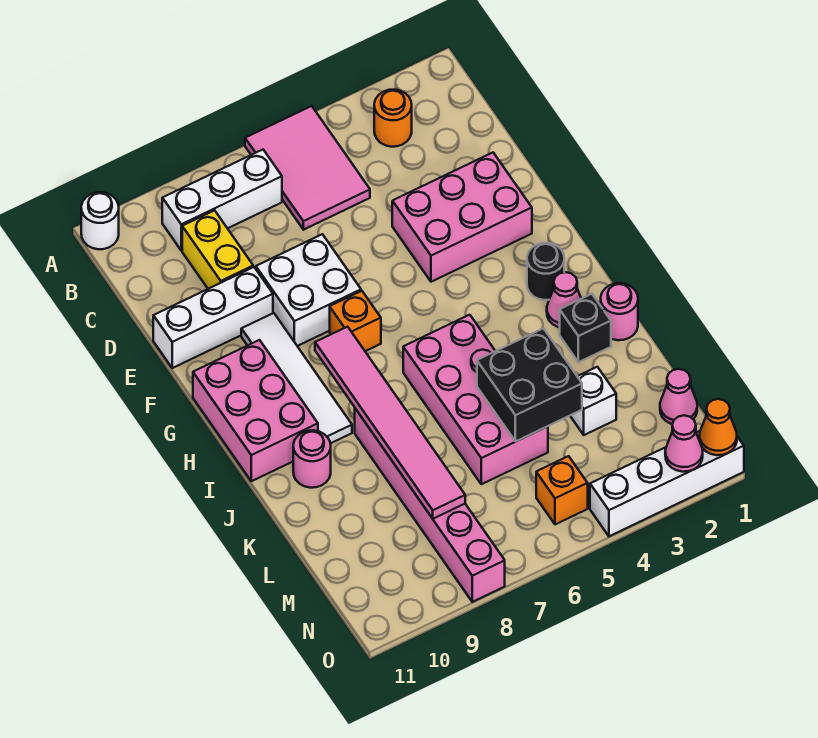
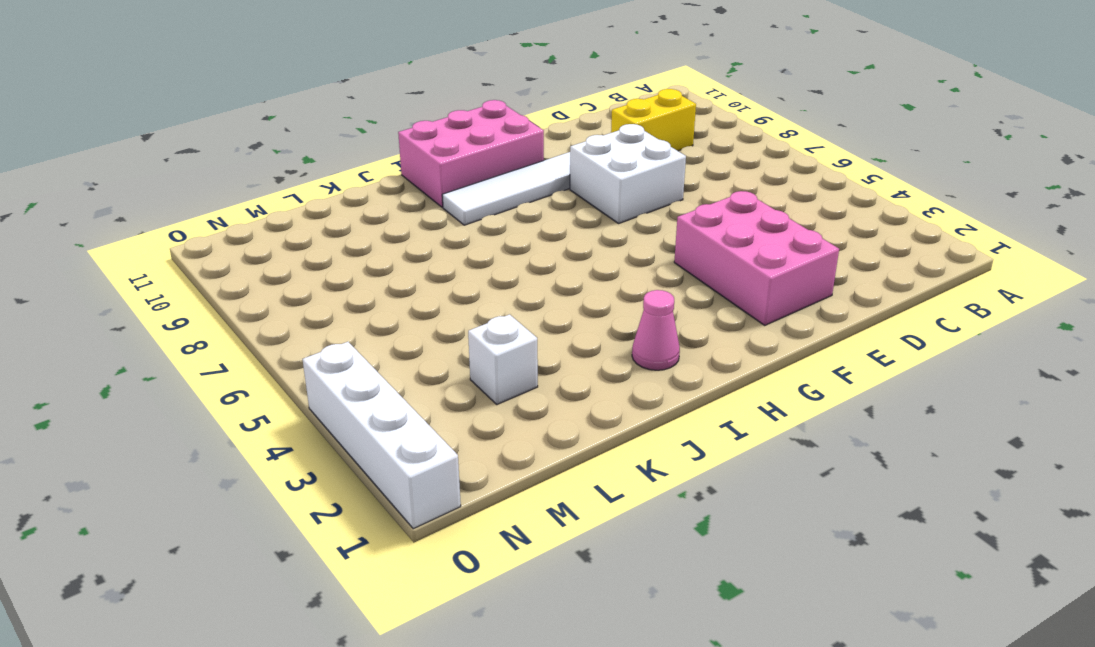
none -> pink tile A5:C6 level 1
none -> white round brick A11 level 1
none -> orange round brick B3 level 1

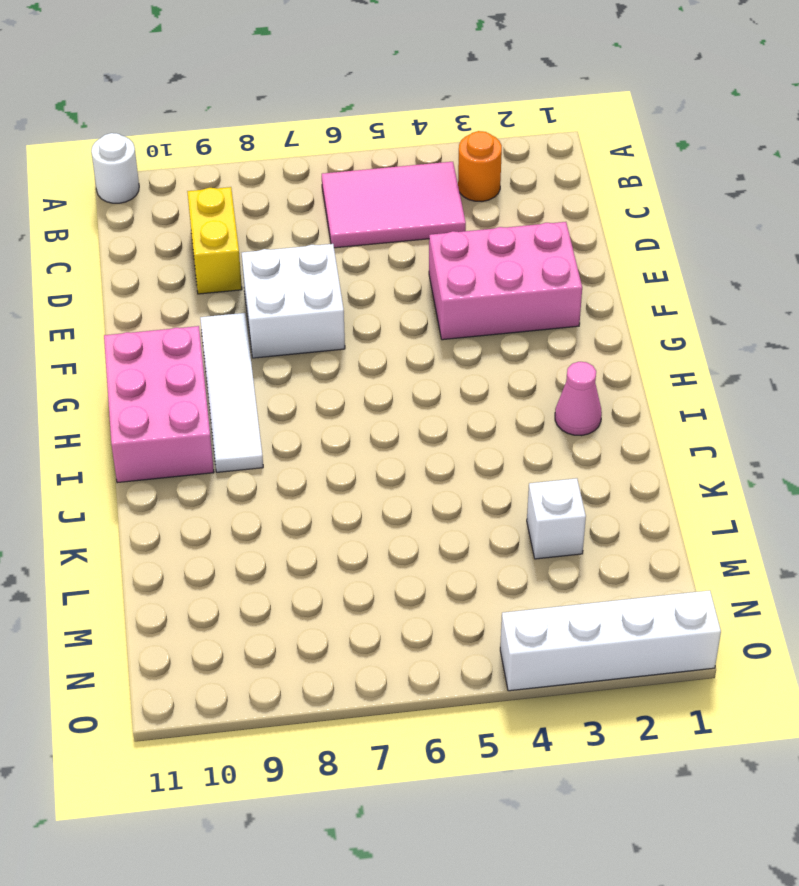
pink tile B4:C6 level 1 -> pink tile A5:C6 level 1
none -> white brick B7:B9 level 1
none -> white brick E9:E11 level 1
none -> orange brick G7 level 1

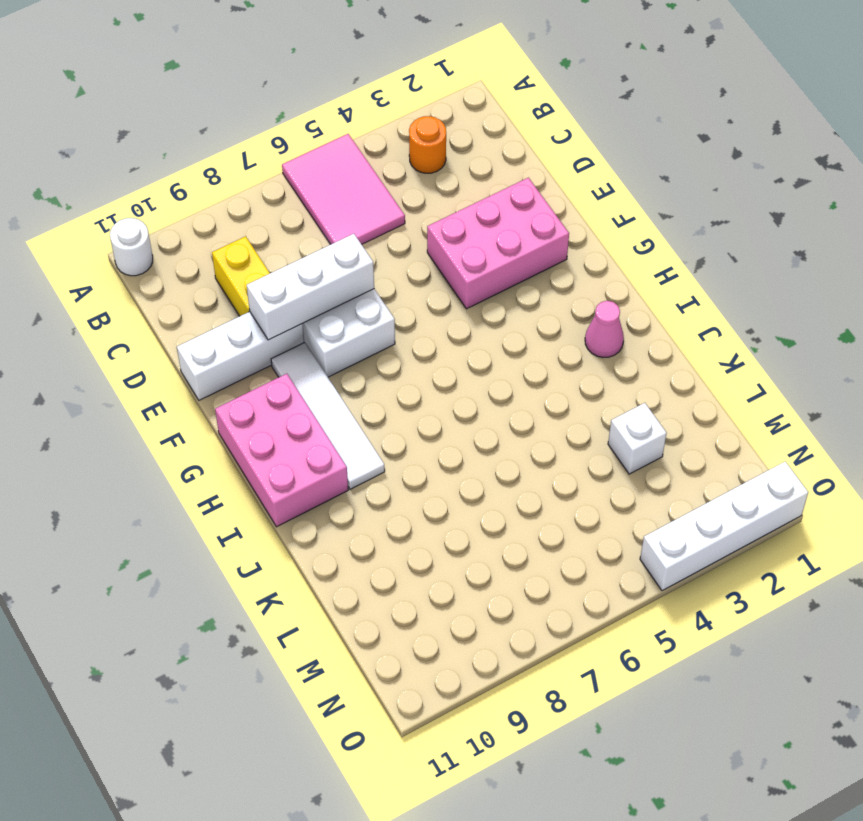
white brick E7:E9 level 2 -> white brick B7:B9 level 1
none -> orange brick G7 level 1
none -> black round brick H2 level 1
none -> pink brick I5:L6 level 1

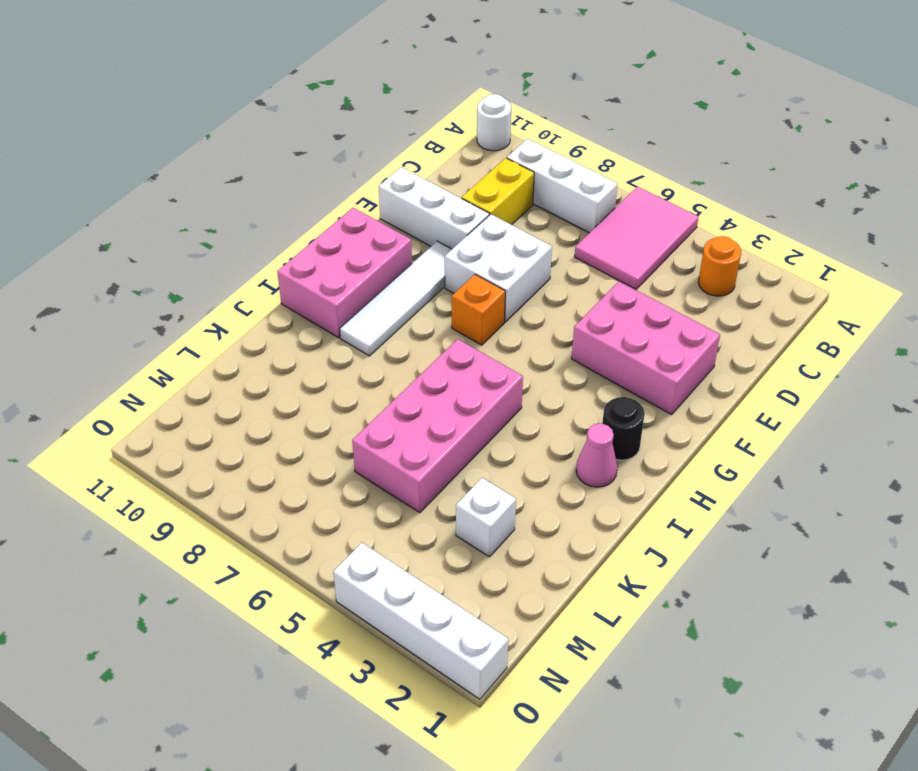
none -> pink round brick J1 level 1
none -> black brick J2 level 1
none -> pink brick J8:O8 level 1

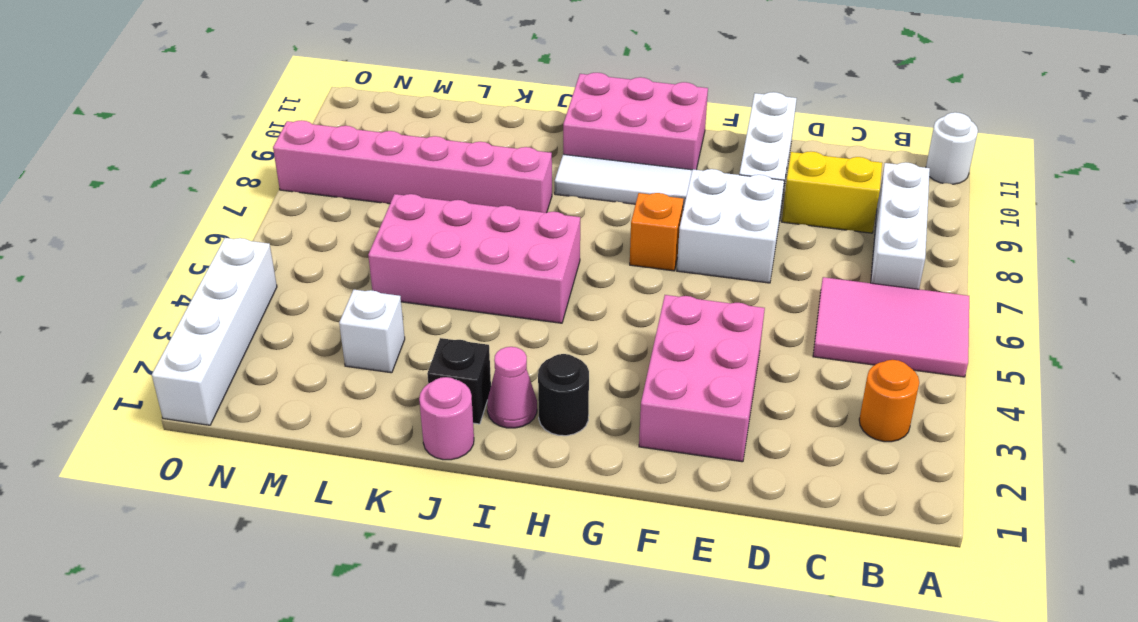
none -> pink round brick J10 level 1
none -> pink cone M1 level 1
none -> orange brick N5 level 1

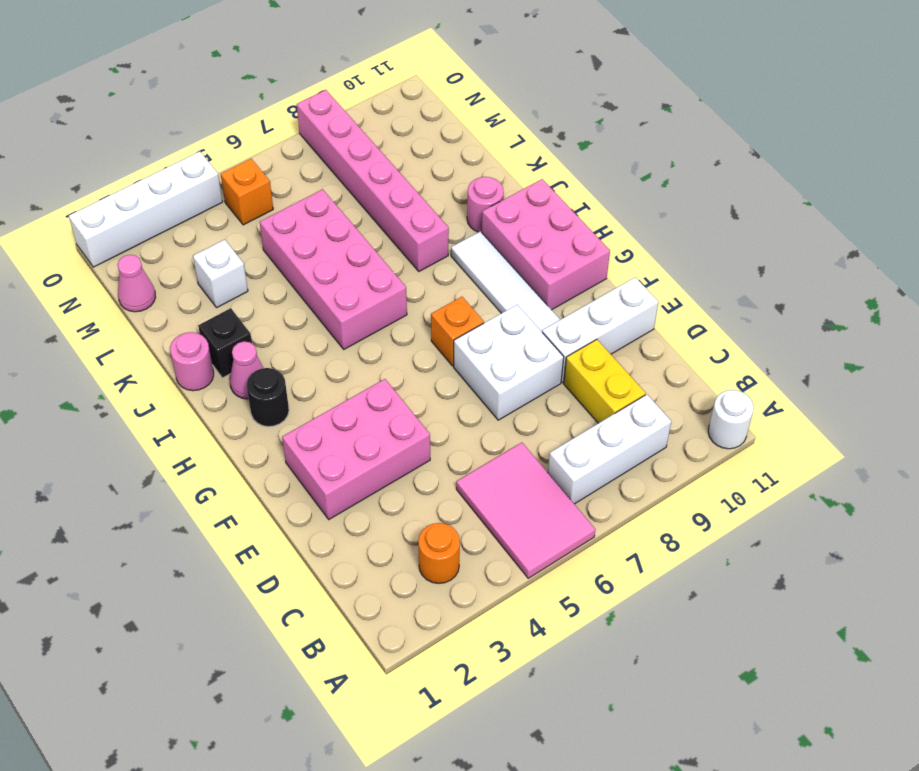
none -> pink tile H8:M8 level 2
none -> black brick K4:L5 level 2
none -> orange cone O1 level 2

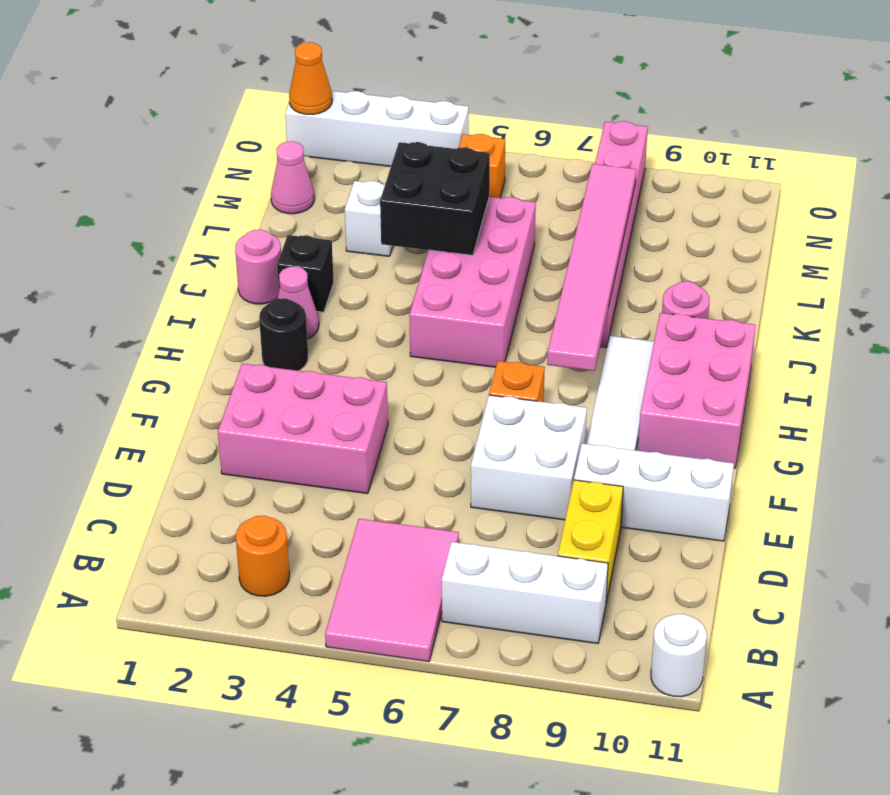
none -> pink cone O2 level 2

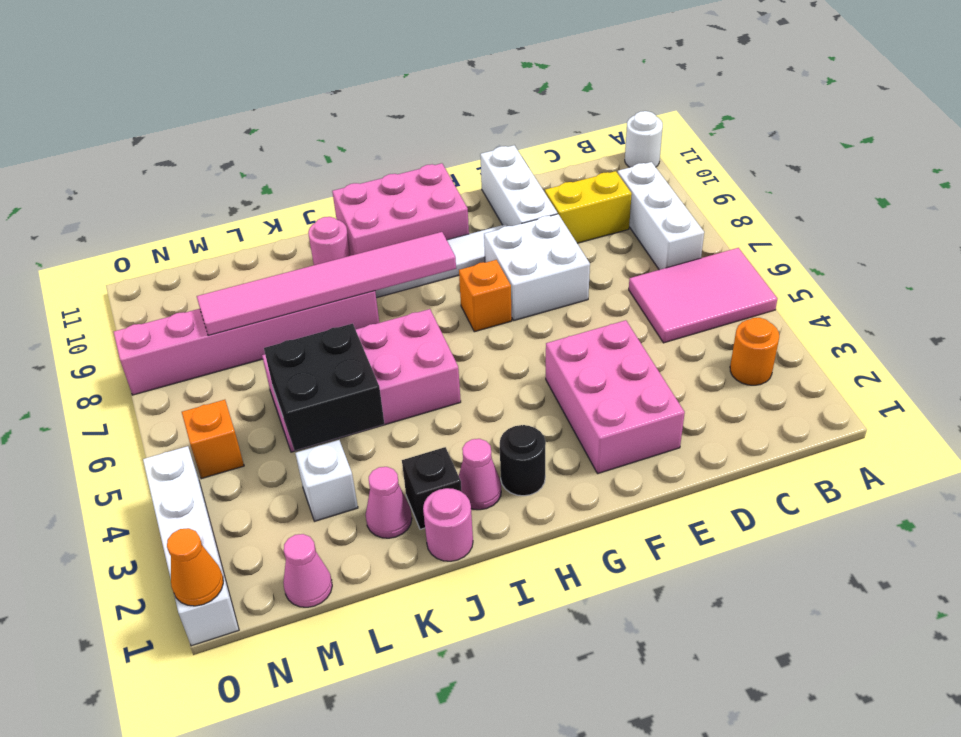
pink cone K2 level 1 -> pink cone O2 level 2

